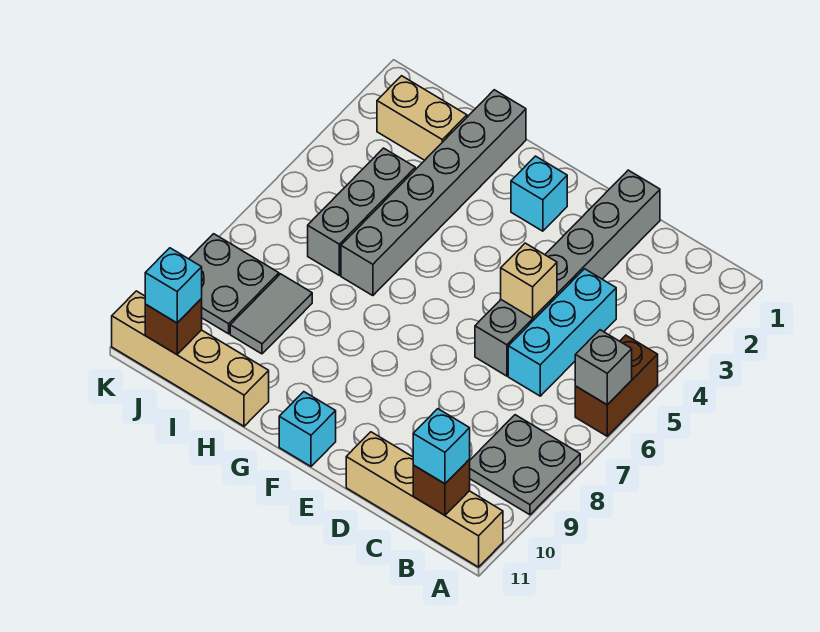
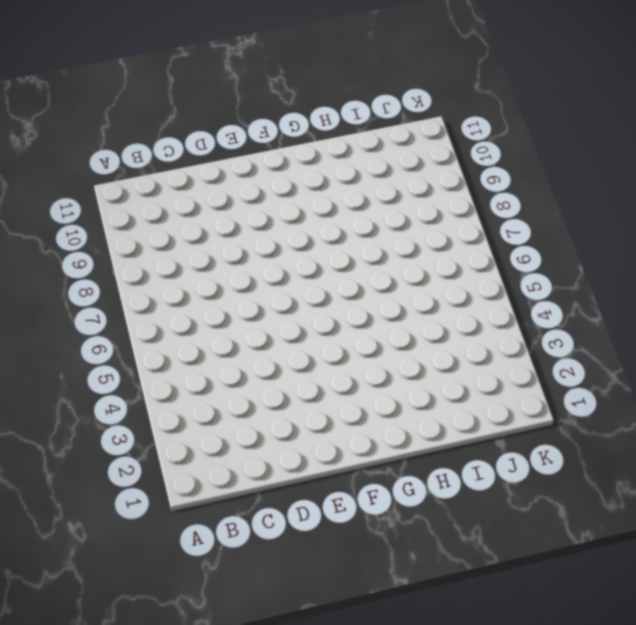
none -> brown brick A5:A6 level 1
none -> grey plate A8:B9 level 1
none -> tan brick A11:D11 level 1

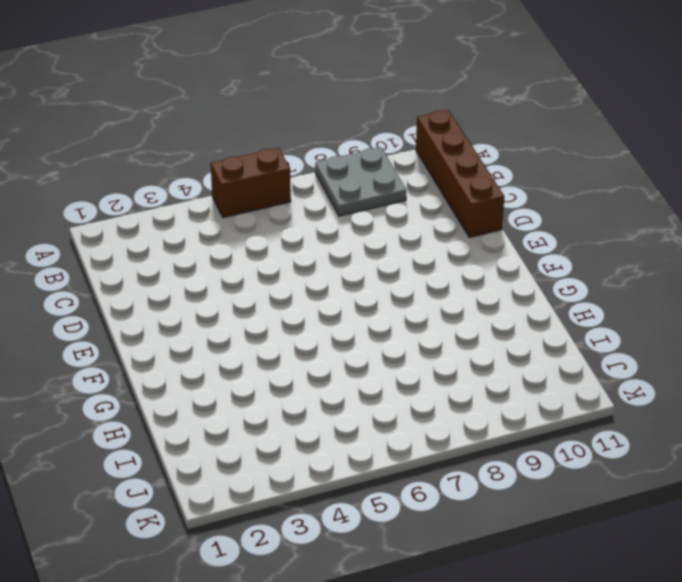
brown brick A11:D11 level 1 -> tan brick A11:D11 level 1
none -> cyan brick C4:C6 level 1
none -> grey brick D1:D6 level 1
none -> cyan brick F2 level 1

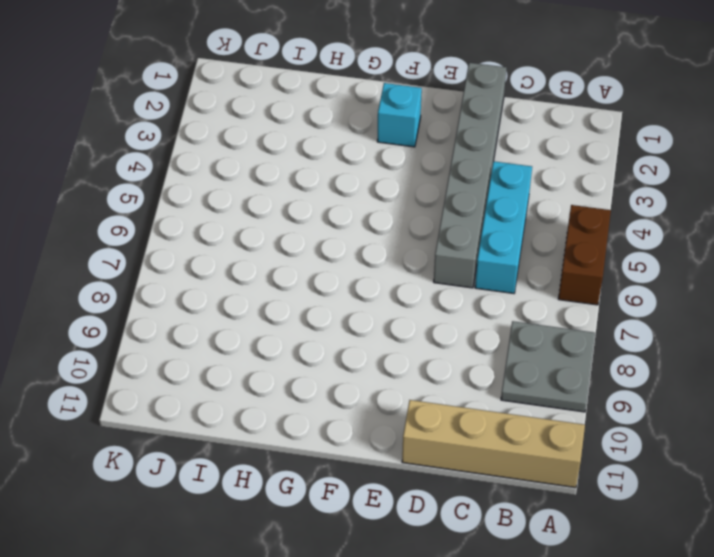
none -> cyan brick F11 level 1
none -> grey brick H1:H6 level 1
none -> tan brick H11:K11 level 1

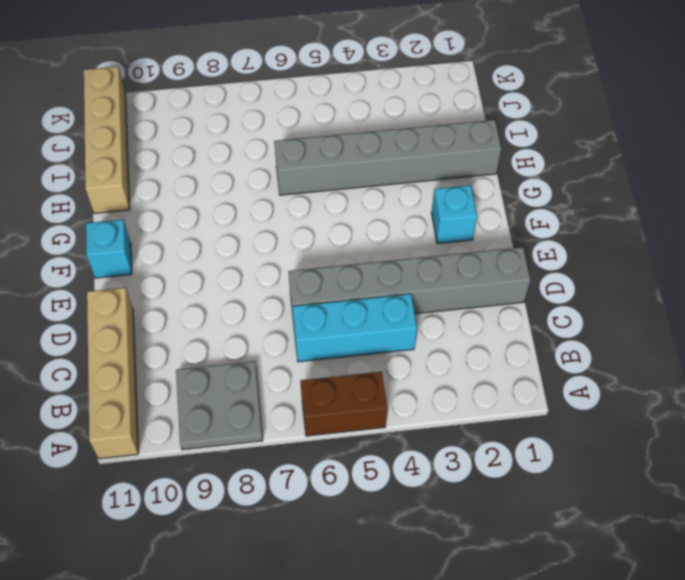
none -> tan brick I2:J2 level 1
none -> grey brick I4:I6 level 1
none -> grey tile I8:I9 level 1

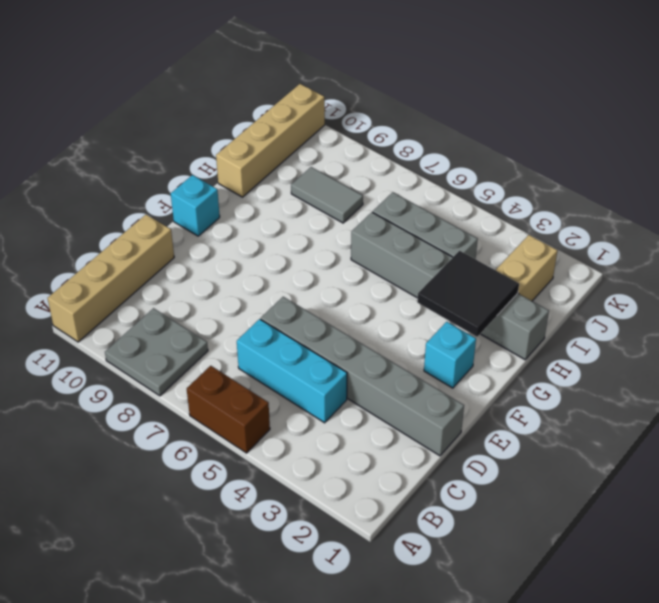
black tile G2:H3 level 2 -> none
none -> grey plate J8:K9 level 1
none -> grey brick A6 level 2
none -> brown brick B11 level 2

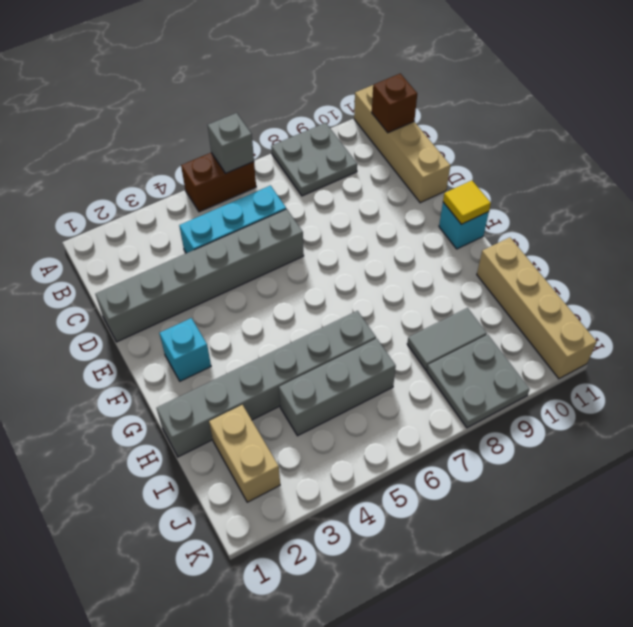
yellow tile F11 level 2 -> none
none -> tan brick D5 level 2
none -> brown brick J11 level 2
none -> cyan brick B11 level 3

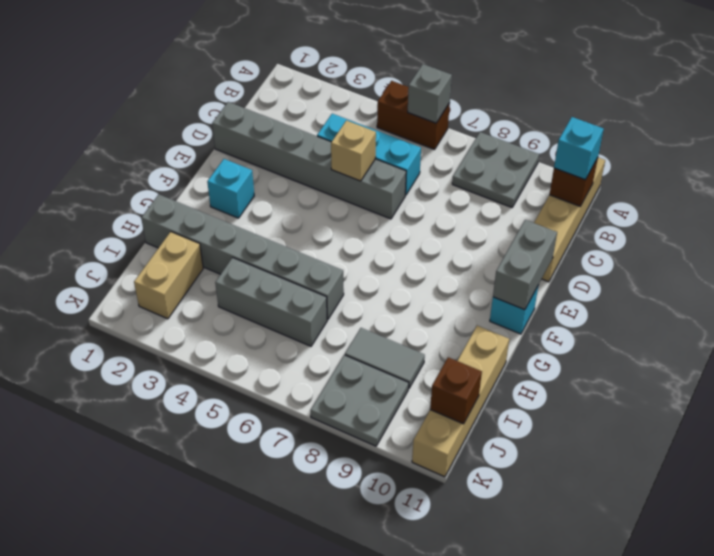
grey brick E11:F11 level 2 -> none
none -> cyan brick J11 level 3

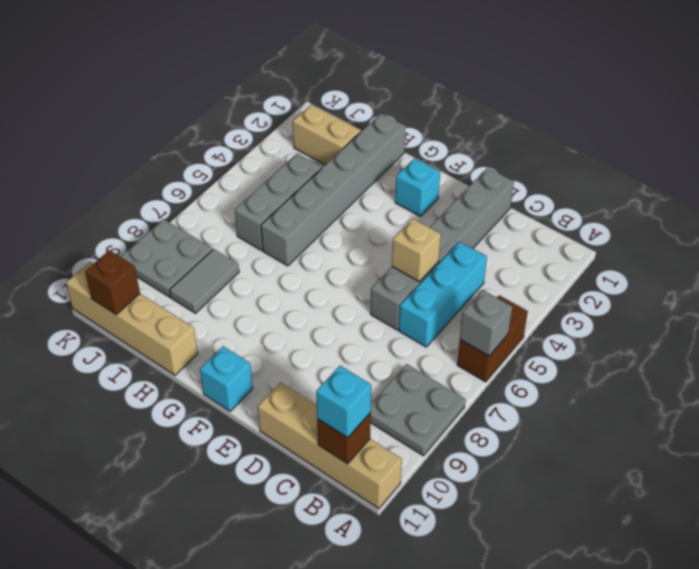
none -> cyan brick J11 level 3

